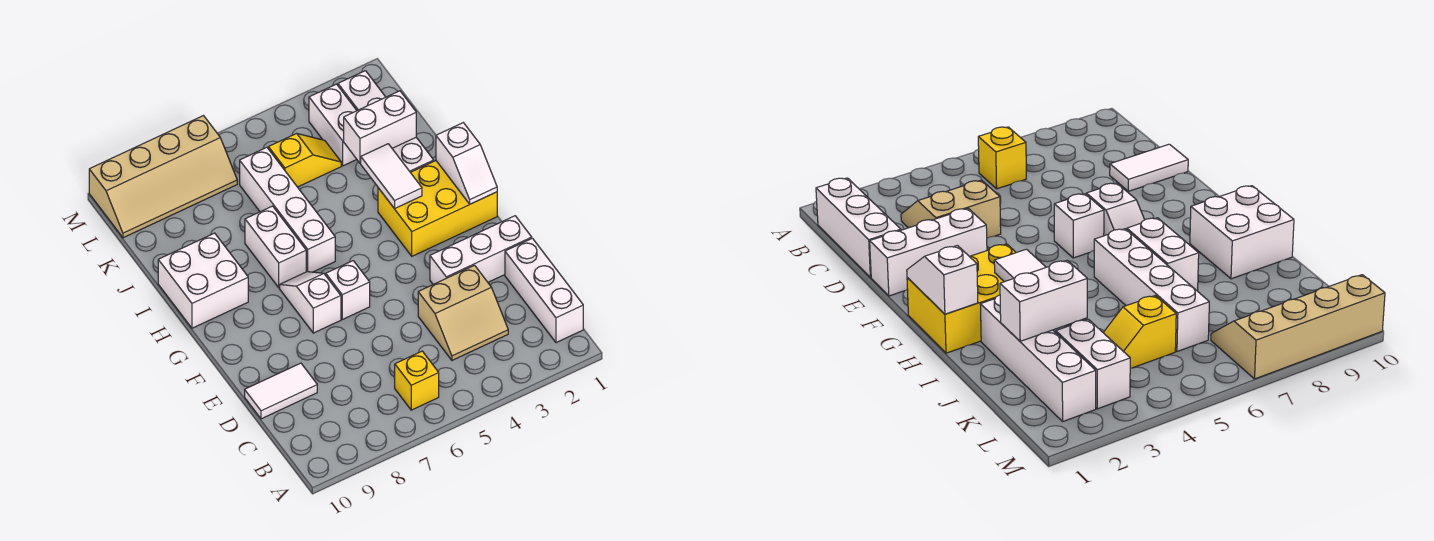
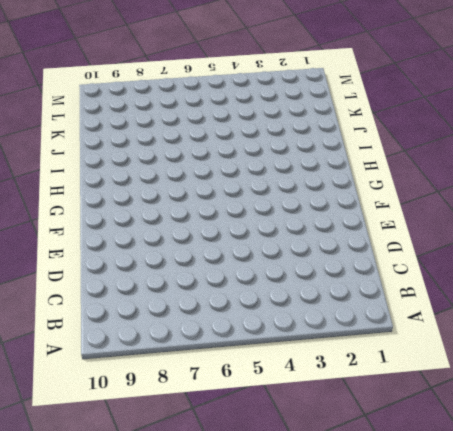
none -> white brick B1:D1 level 1
none -> yellow brick B6 level 1
none -> tan slope C3:D4 level 1 top D

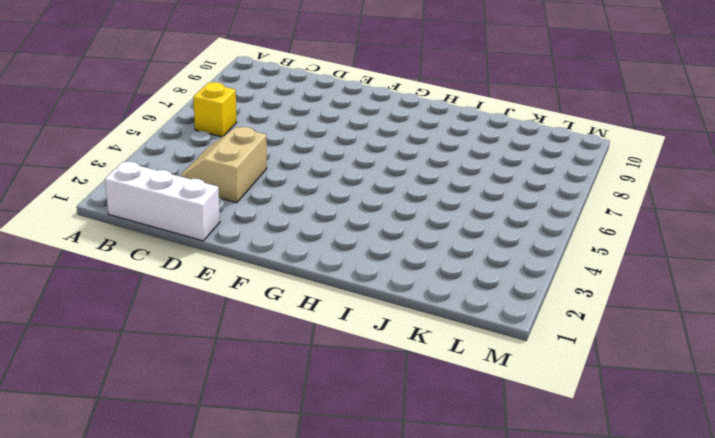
none -> white tile D9:D10 level 1
none -> white brick E1:E3 level 1
none -> white brick F6 level 1

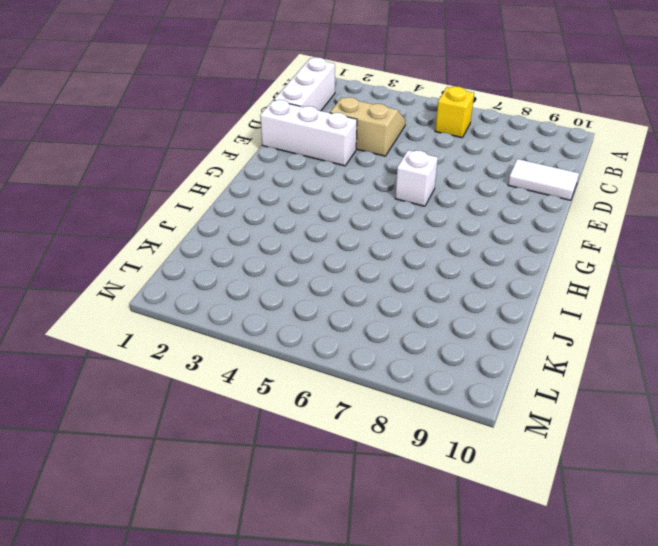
none -> white slope F7:G7 level 1 top F
none -> yellow brick G1:H3 level 1
none -> white brick H6:K6 level 1

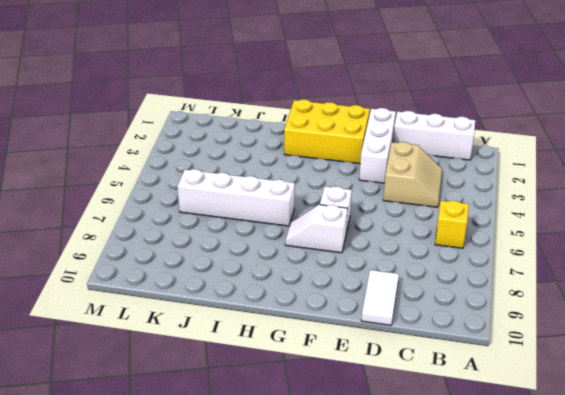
yellow brick F1:H2 level 1 -> yellow brick G1:H3 level 1
none -> white brick H7:I7 level 1
none -> white brick H9:I10 level 1
none -> white brick I2:L2 level 1

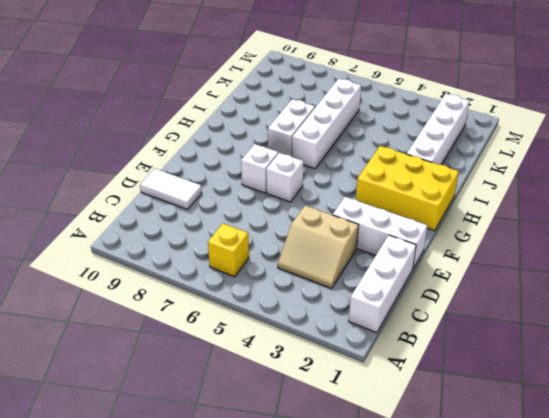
none -> white brick H9:I10 level 1
none -> white brick K3:L3 level 1
none -> yellow slope K4:K5 level 1 top 5

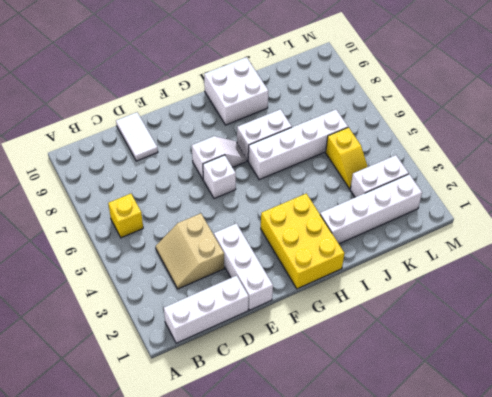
none -> tan slope L7:M10 level 1 top M
none -> white slope G1:H1 level 2 top H
none -> white tile H3:I3 level 2

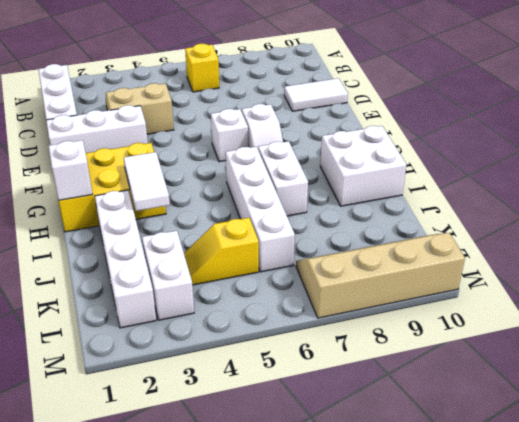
none -> white brick J2:J3 level 2

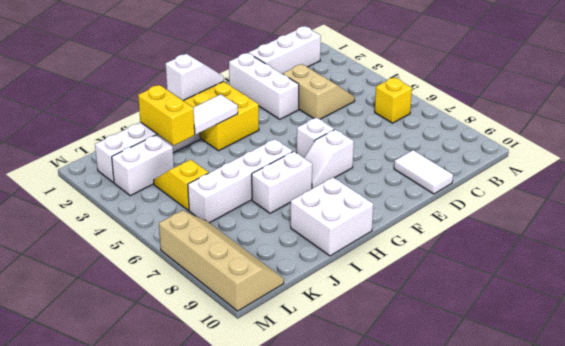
yellow brick J2:J3 level 2 -> white brick J2:J3 level 2

